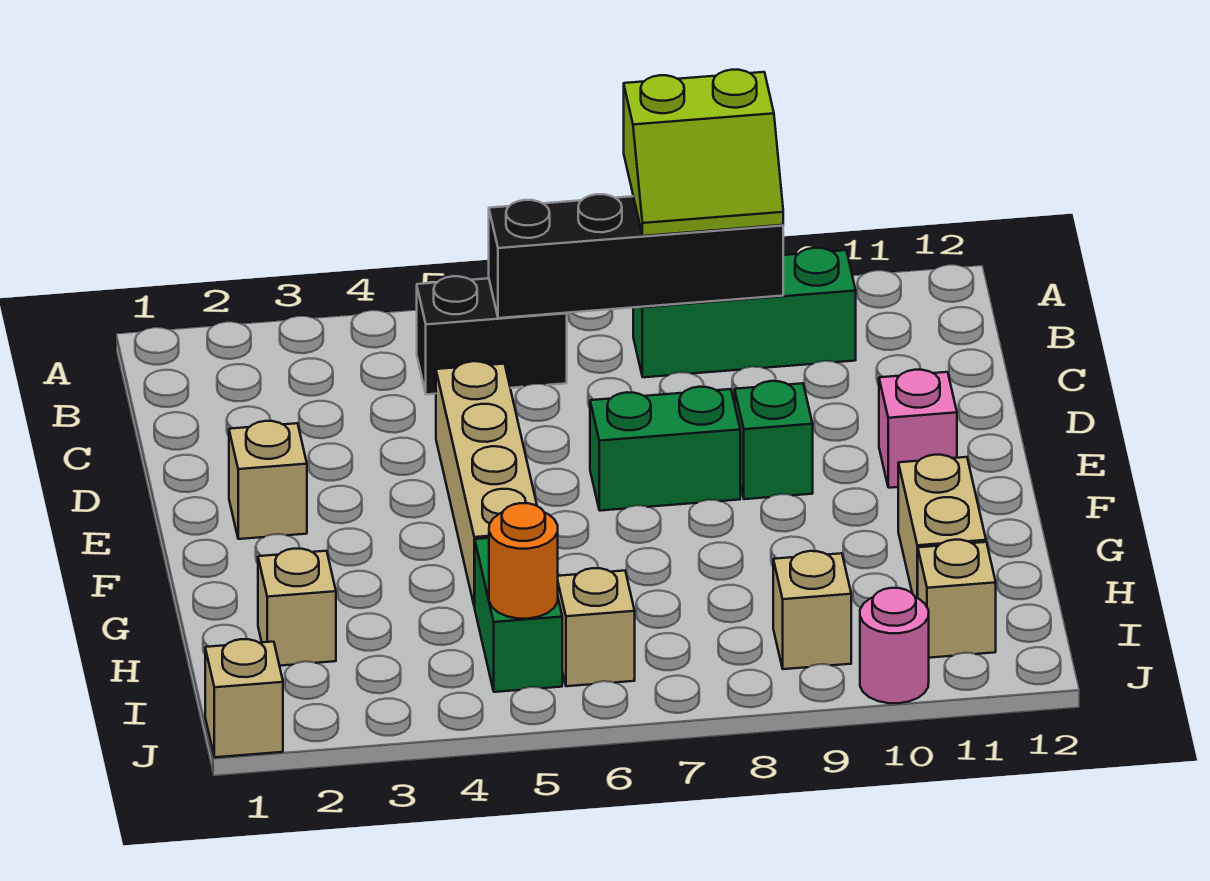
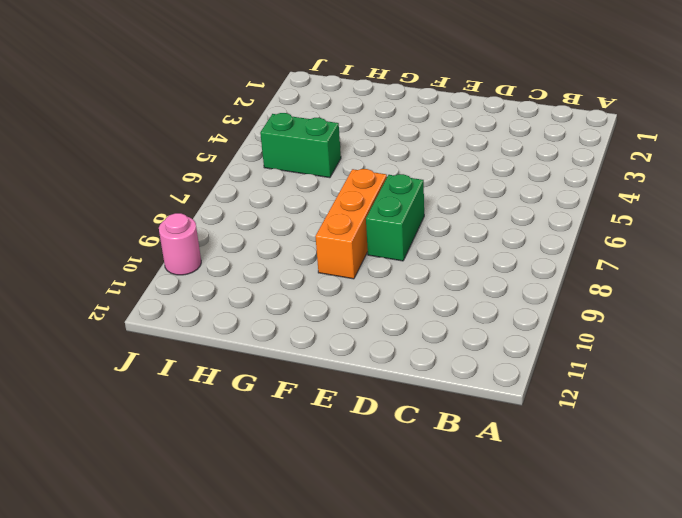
orange brick F7:F9 level 1 -> none
none -> black brick B5:B6 level 1
none -> green brick B8:B10 level 1
none -> tan brick D5:G5 level 1

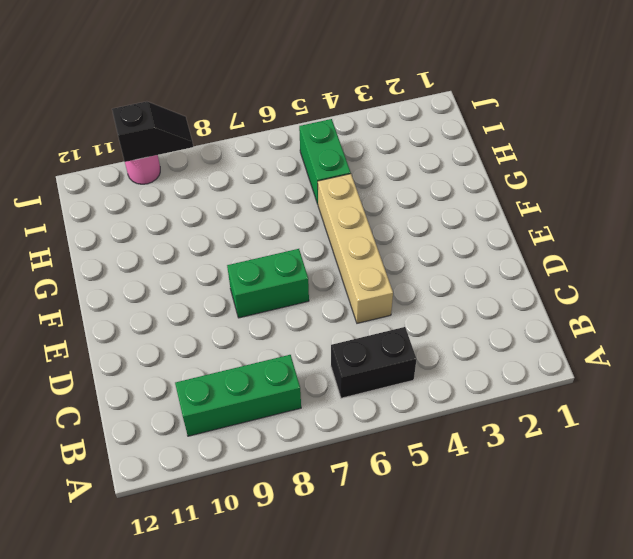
black slope J9:J10 level 2 top 10 -> none
none -> tan brick E2 level 1
none -> green brick E9 level 1
none -> pink brick E11 level 1

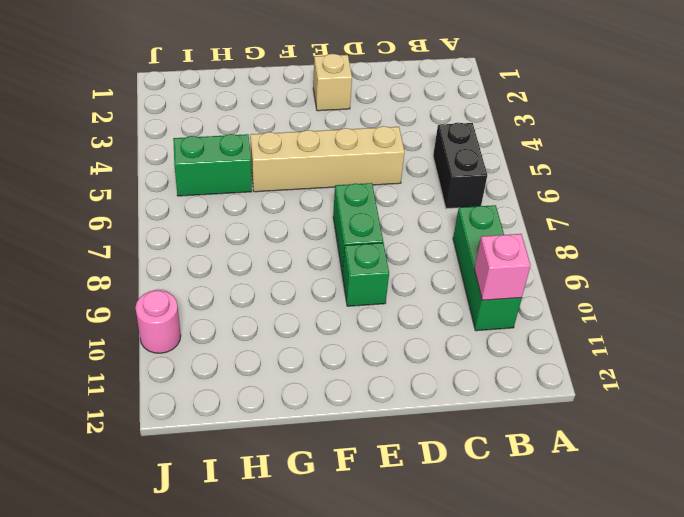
pink brick B10 level 2 -> pink brick E11 level 1
none -> tan brick G11:H11 level 1
none -> tan brick H2 level 1
none -> tan brick I6 level 1

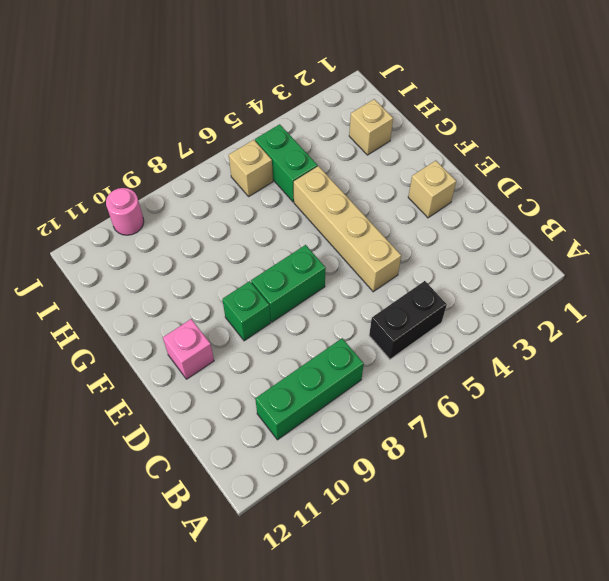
none -> tan brick G11:H11 level 1
none -> tan brick I9 level 1
none -> tan brick I11 level 1

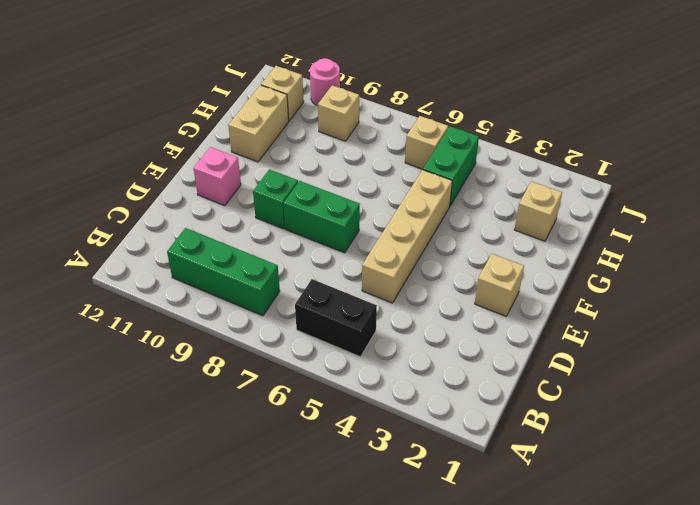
none -> tan brick J1 level 1
none -> black brick B6:B9 level 2
none -> orange round brick I5 level 2

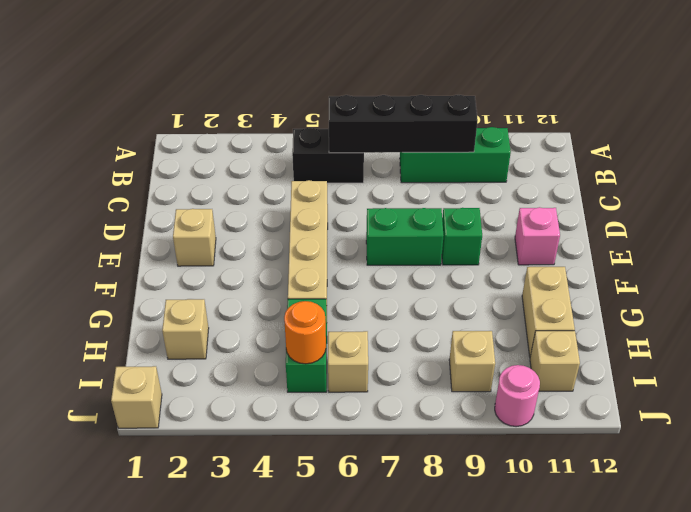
none -> lime slope A8:B9 level 3 top A

